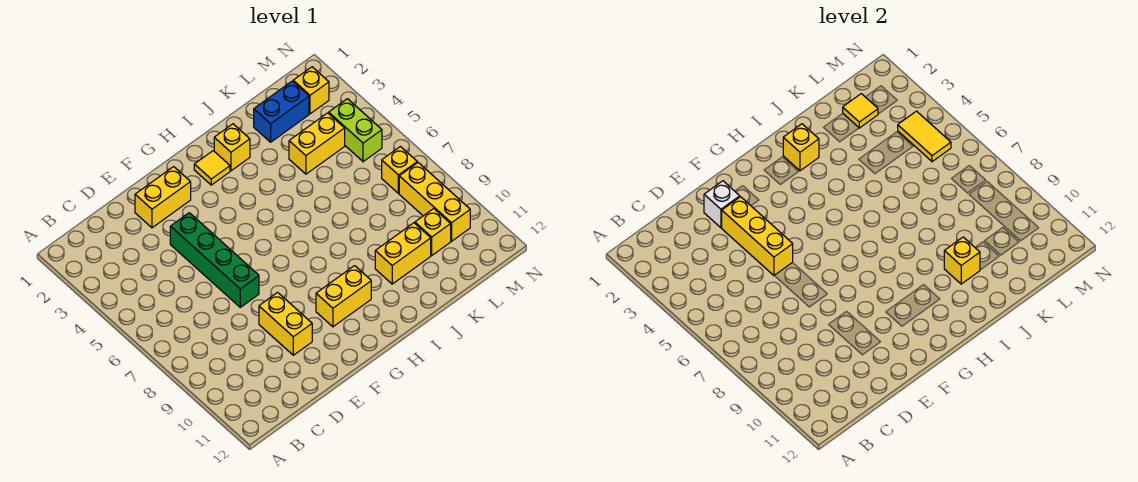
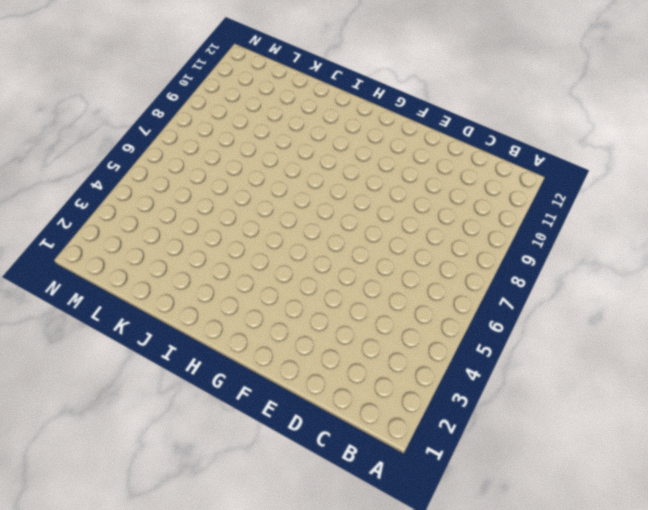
none -> yellow brick E2:F2 level 1
none -> green brick E4:E7 level 1
none -> yellow brick E9:E10 level 1

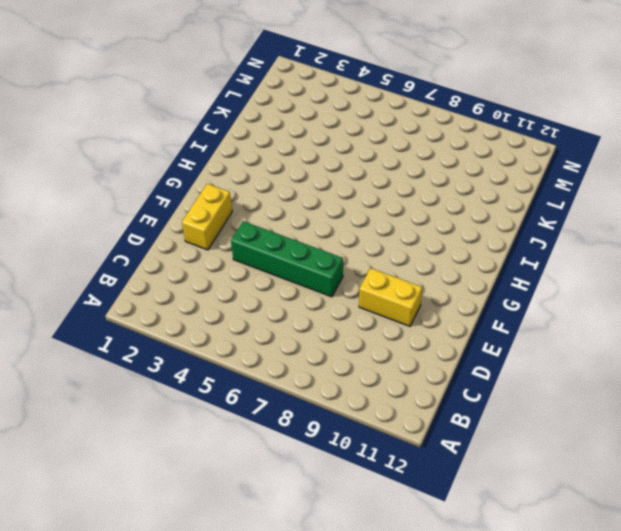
none -> yellow brick G10:H10 level 1
none -> yellow tile H2 level 1
none -> yellow brick I2 level 1

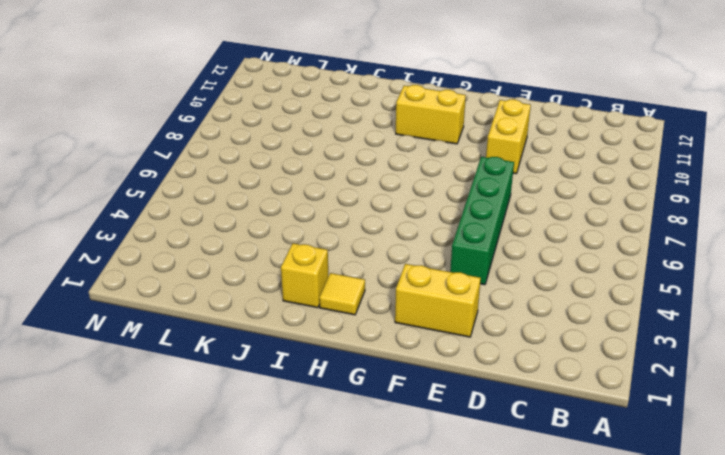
none -> yellow brick J10:K10 level 1
none -> blue brick K2:L2 level 1
none -> yellow brick K4:L4 level 1

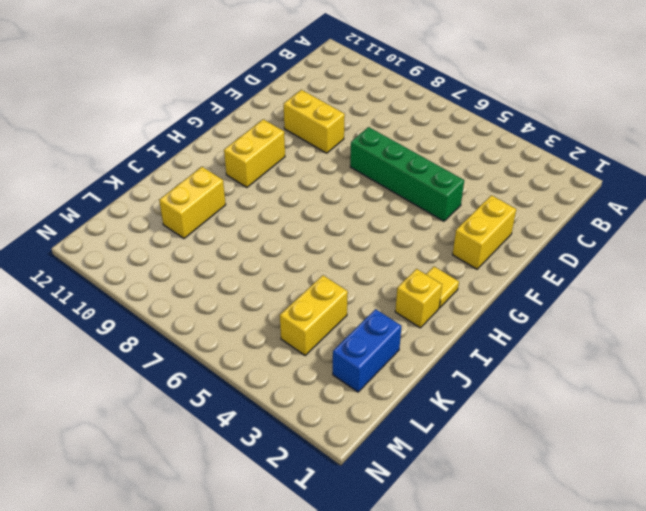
none -> yellow brick L10 level 1
none -> yellow brick M2 level 1
none -> lime brick M4:M5 level 1

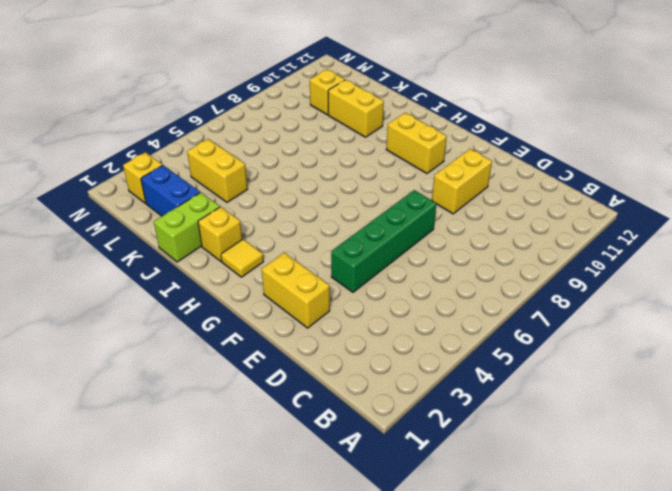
lime brick J1:J2 level 1 -> lime brick M4:M5 level 1
none -> yellow brick M7 level 1
none -> yellow brick M8:M10 level 1
none -> white brick E2 level 2

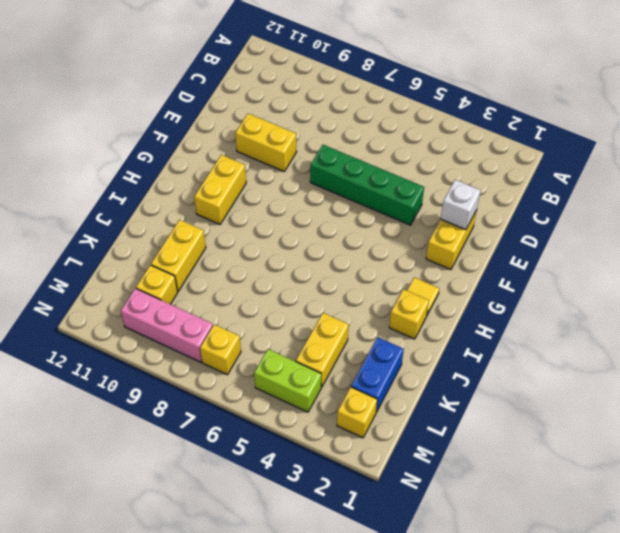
pink brick M8:M10 level 1 -> yellow brick M8:M10 level 1
none -> yellow brick E3:E5 level 2
none -> yellow brick I2 level 2
none -> yellow brick J10 level 2

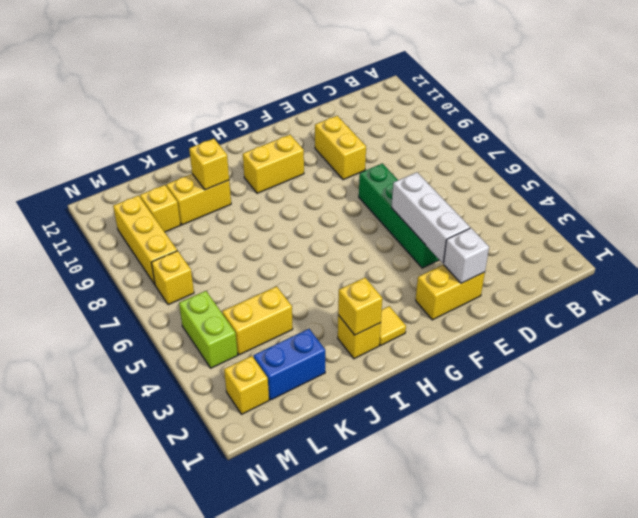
white brick E3:E5 level 2 -> yellow brick E3:E5 level 2
none -> yellow tile L2 level 2
none -> yellow tile M4:M5 level 2

